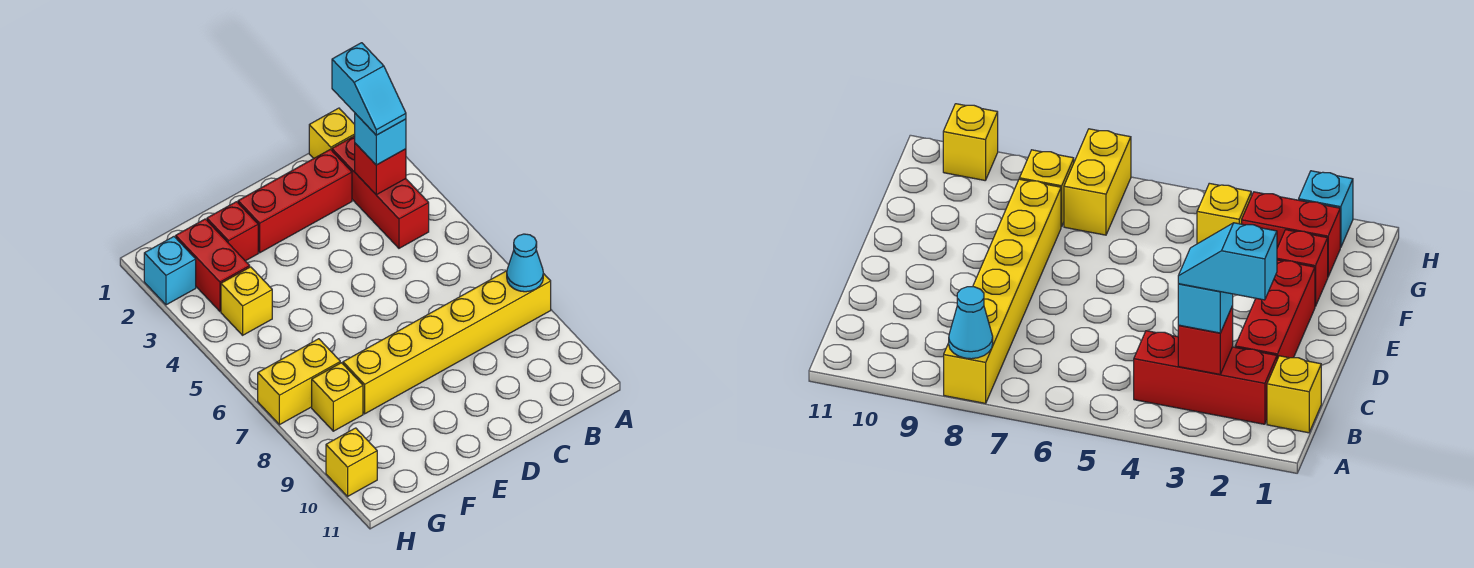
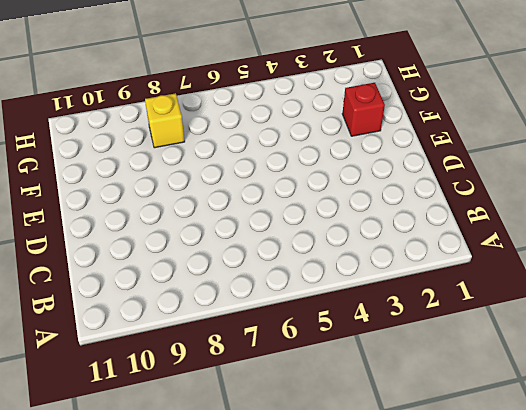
none -> yellow brick A8:F8 level 1
none -> yellow brick B1 level 1
none -> red brick B2:B4 level 1

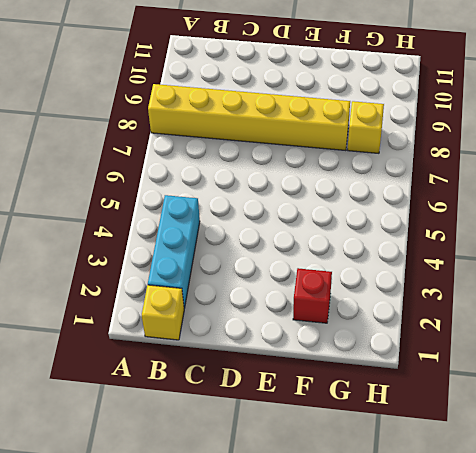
cyan brick B2:B4 level 1 -> red brick B2:B4 level 1
none -> red brick C2:E2 level 1
none -> red brick G2:G3 level 1
none -> yellow brick G4 level 1

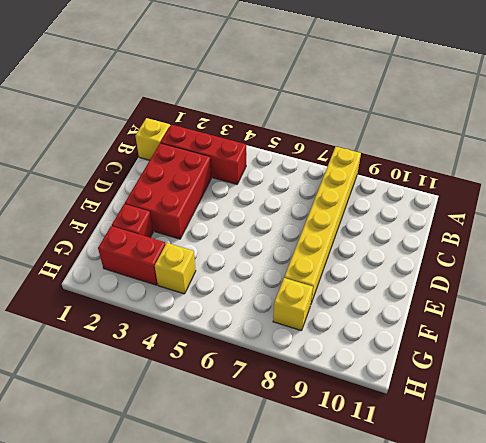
red brick C2:E3 level 1 -> red brick C2:E2 level 1
none -> yellow brick G7:H7 level 1
none -> cyan brick H2 level 1
none -> yellow brick H10 level 1

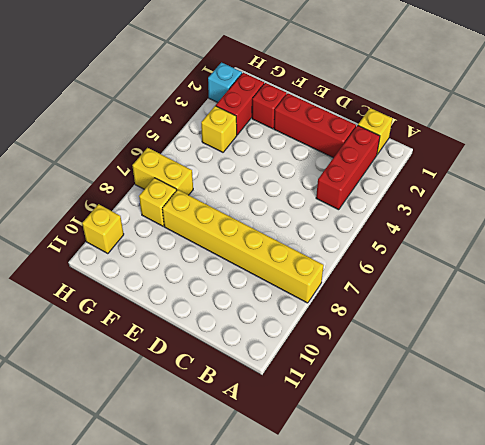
none -> cyan cone A8 level 2
none -> red brick B3 level 2
none -> cyan brick B3 level 3

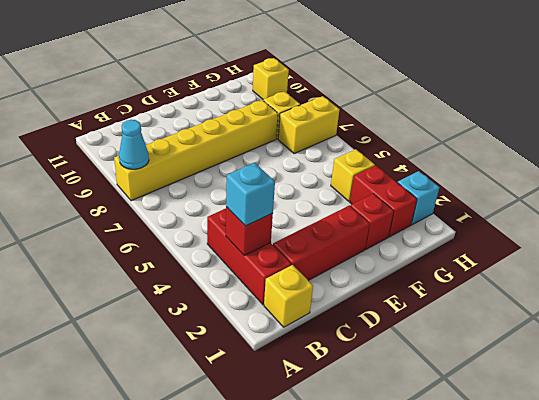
none -> cyan slope B2:B3 level 4 top 2

